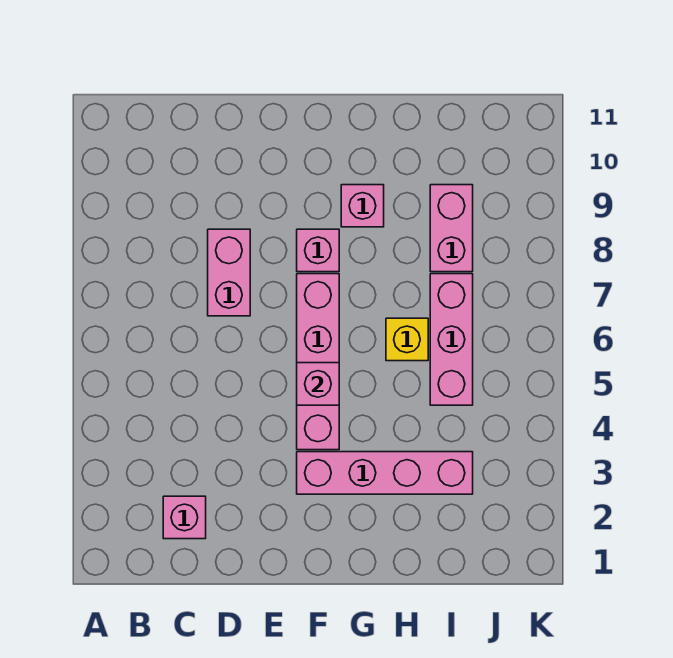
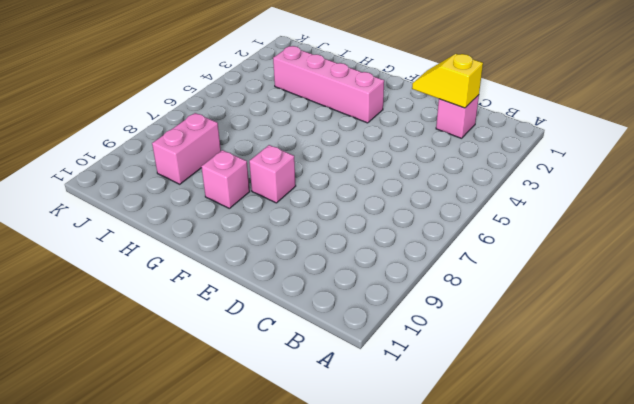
yellow slope C2:D2 level 2 top C -> none
none -> pink brick D7:D8 level 1
none -> pink brick F4:F7 level 1

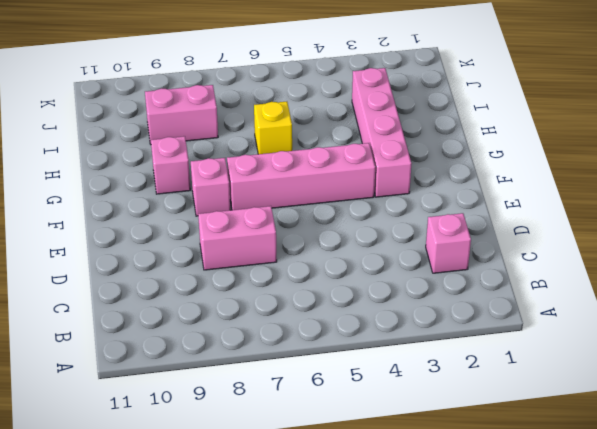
none -> pink brick I5:I7 level 1
none -> pink brick F5 level 2

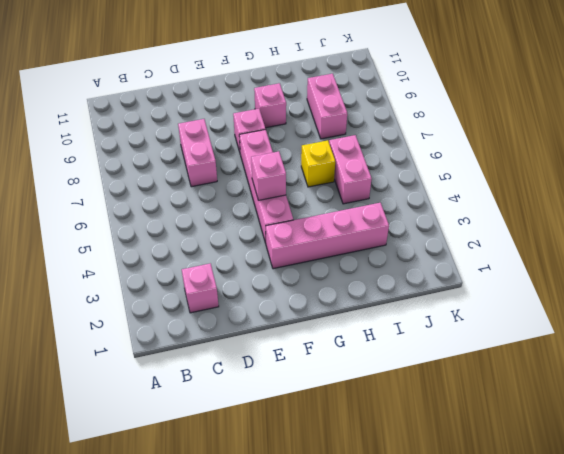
pink brick I5:I6 level 1 -> pink brick I5:I7 level 1

